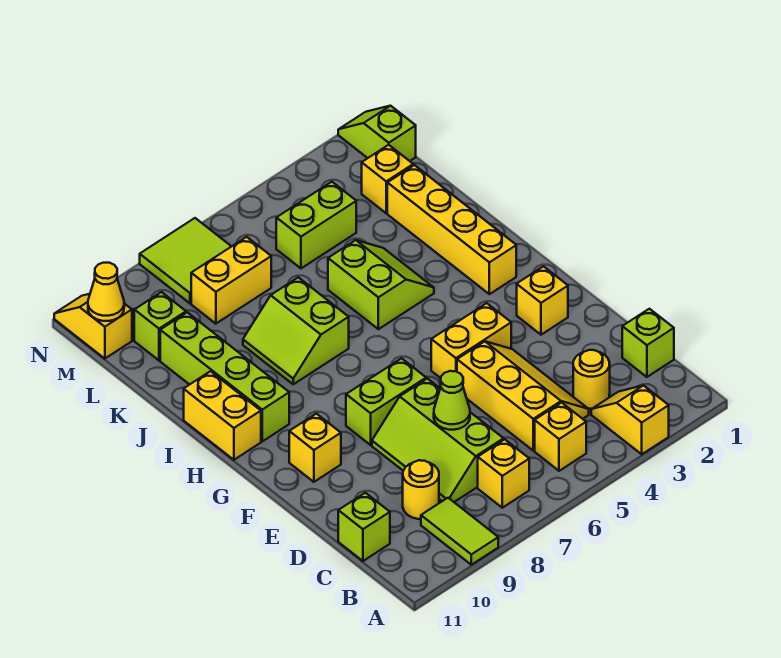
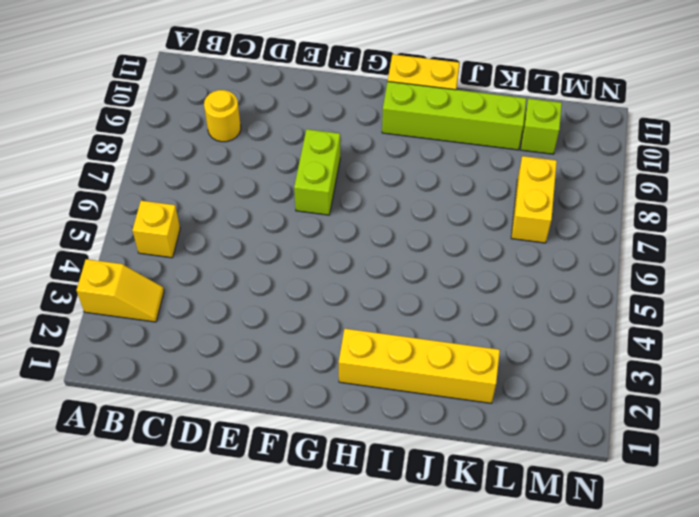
none -> lime tile A9:B9 level 1
none -> yellow brick B7 level 1
none -> lime brick C1 level 1

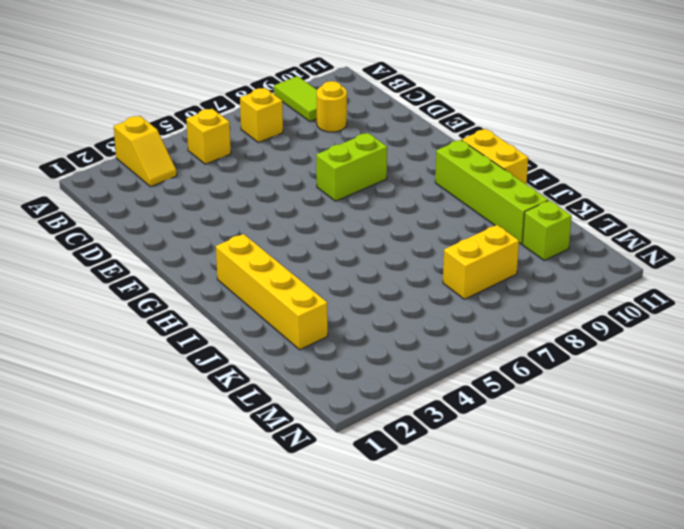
none -> lime brick C1 level 1
none -> yellow round brick C3 level 1
none -> yellow slope C4:E5 level 1 top 5

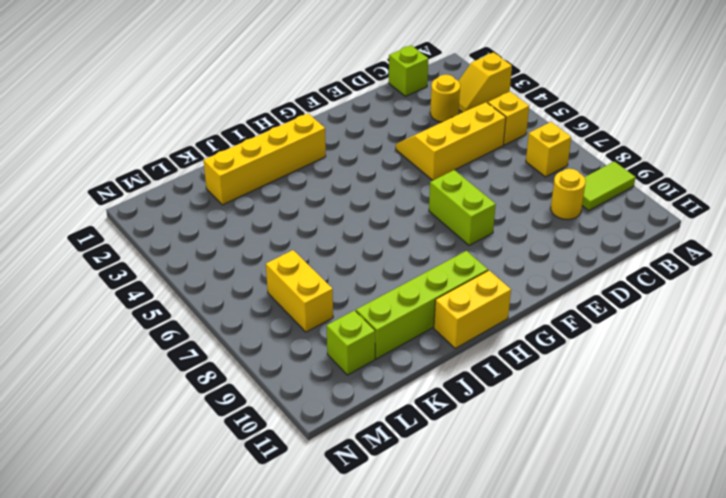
none -> lime slope C7:E8 level 1 top 7
none -> lime brick C11 level 1
none -> yellow brick F2 level 1

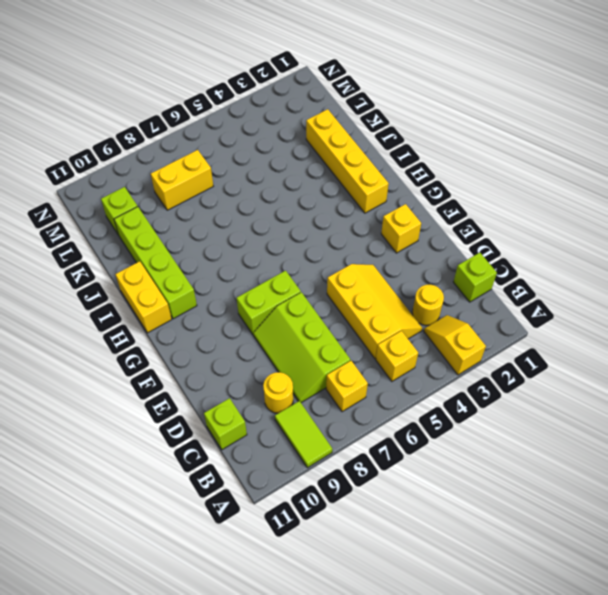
none -> yellow brick F4:F5 level 1
none -> yellow brick F10 level 1
none -> lime slope I4:J5 level 1 top 5

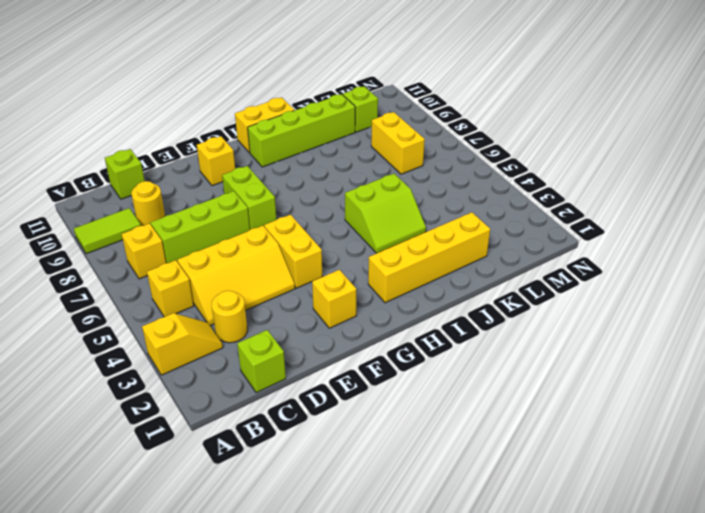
none -> lime slope I7:J8 level 1 top 7
none -> yellow brick L2 level 1
none -> lime brick L4:L5 level 1

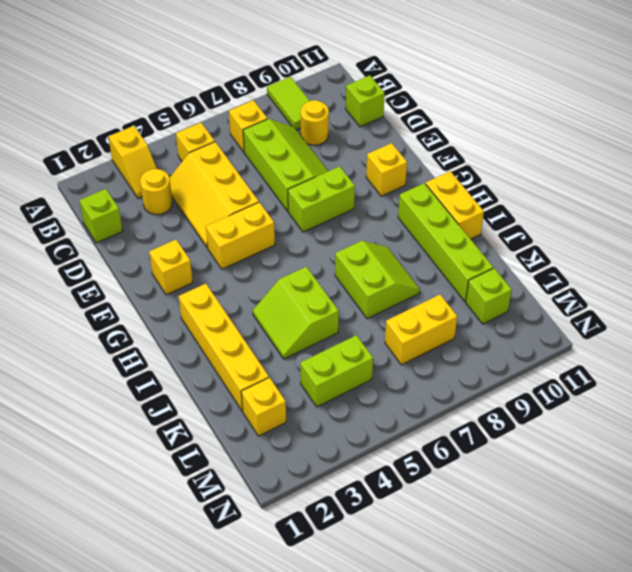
none -> lime slope M1:N1 level 1 top M
none -> lime tile M7:N8 level 1
none -> yellow slope M11:N11 level 1 top M

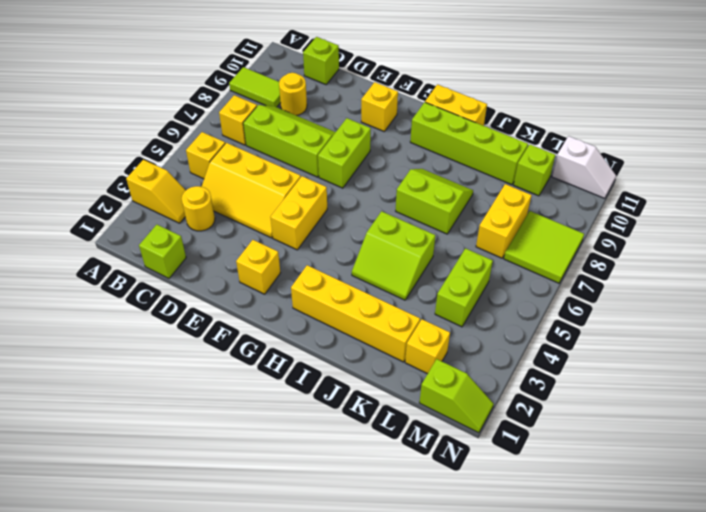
white slope M11:N11 level 1 top M -> yellow slope M11:N11 level 1 top M
none -> lime cone D7 level 2
none -> yellow cone M11 level 2

